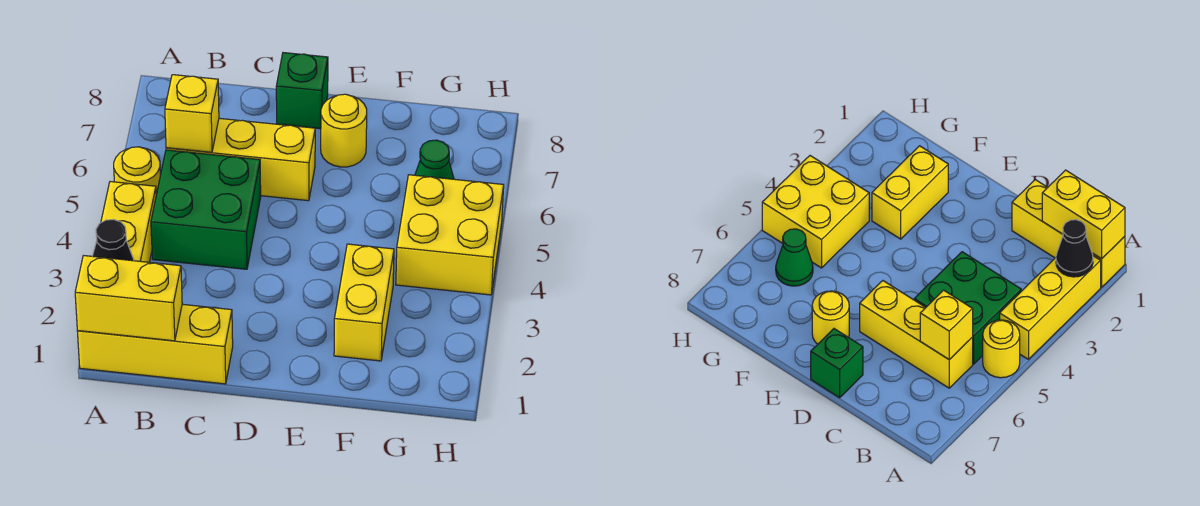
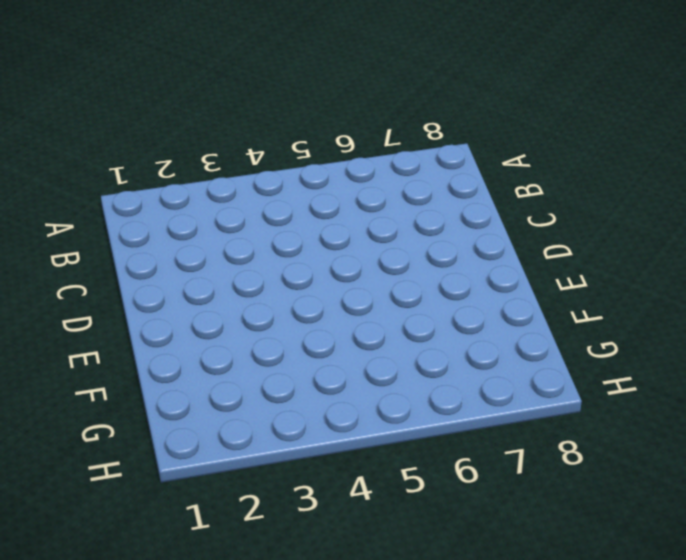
none -> yellow brick A1:C1 level 1
none -> yellow brick A2:A4 level 1
none -> yellow round brick A5 level 1

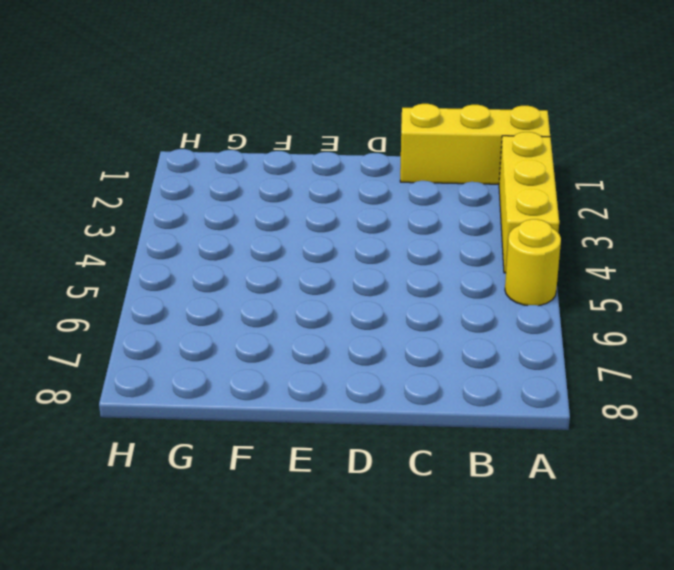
none -> green brick B4:C5 level 1
none -> yellow brick B6:D6 level 1
none -> green brick D8 level 1

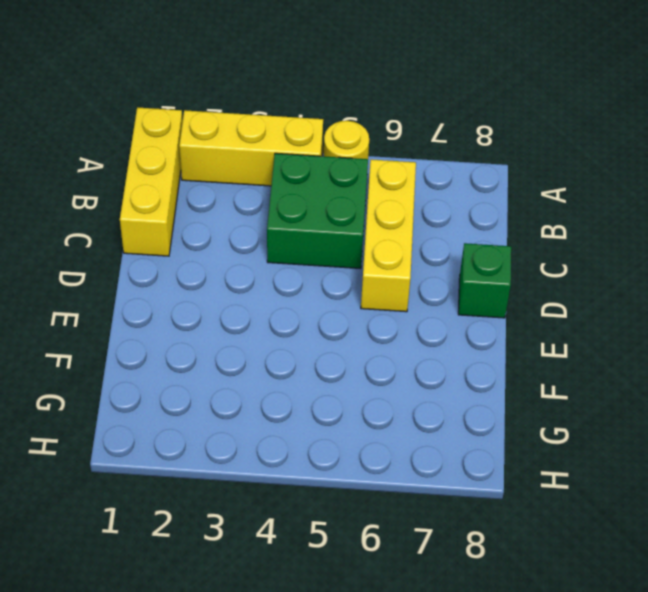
none -> yellow round brick E7 level 1
none -> yellow brick F2:F3 level 1
none -> yellow brick G4:H5 level 1

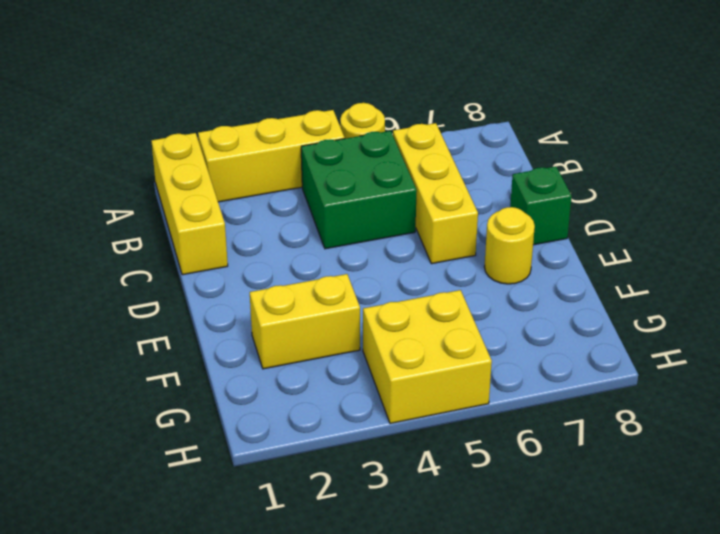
none -> green cone G6 level 1
none -> yellow brick A1:B1 level 2
none -> black cone A2 level 2

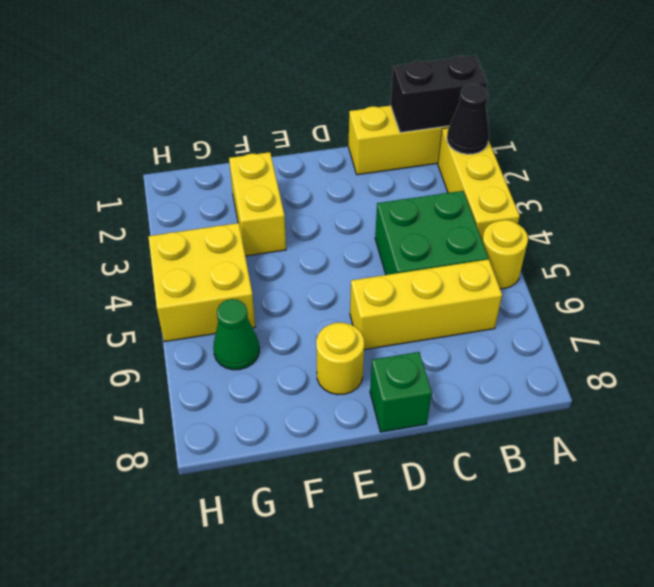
black brick A1:B1 level 2 -> yellow brick A1:B1 level 2
none -> yellow brick B6 level 2

